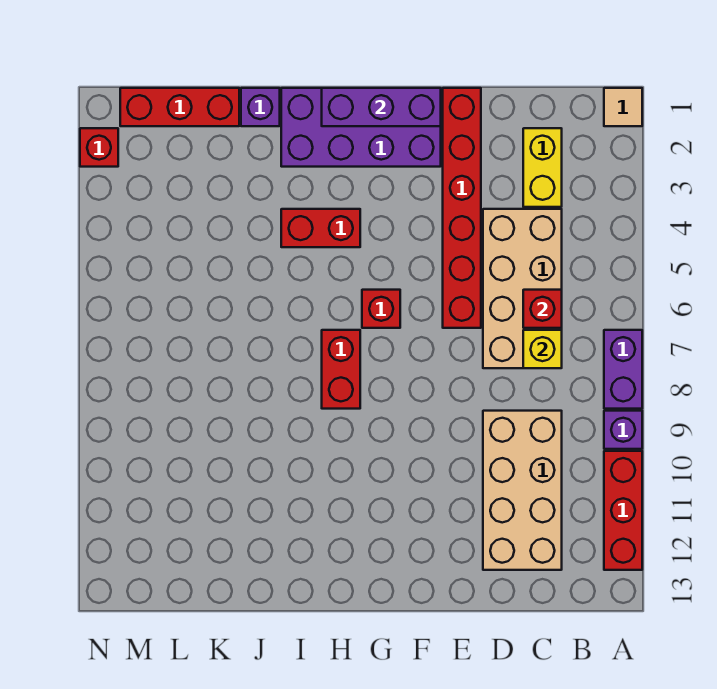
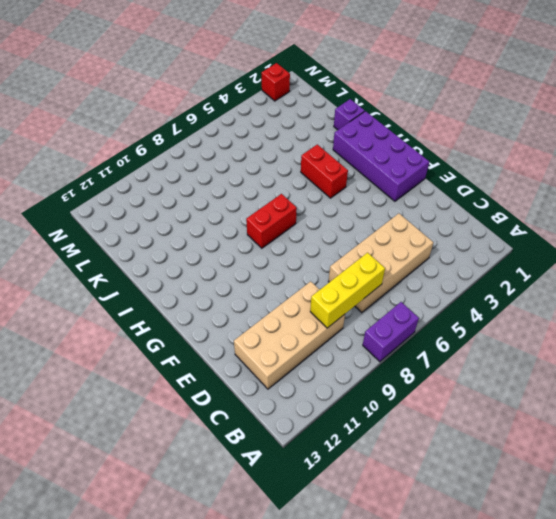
yellow brick C7:C9 level 2 -> yellow brick C7 level 2
none -> tan tile A1 level 1
none -> purple brick A9 level 1
none -> red brick A10:A12 level 1

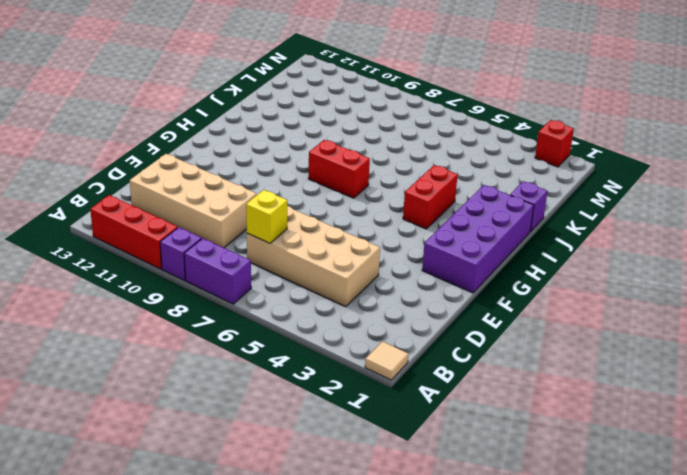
none -> yellow brick C2:C3 level 1
none -> red brick E1:E6 level 1
none -> red brick G6 level 1

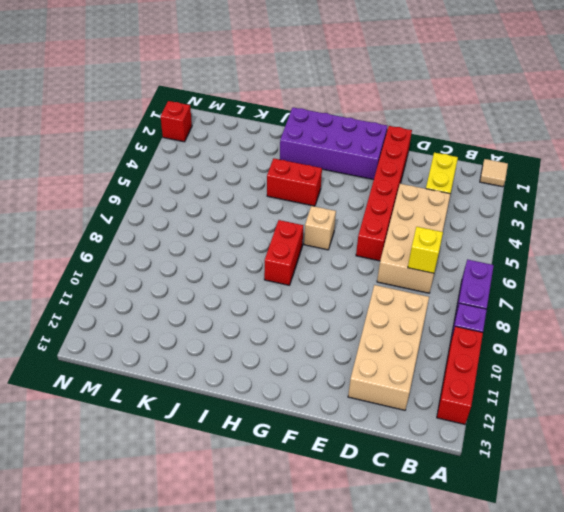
tan brick G6 level 1 -> red brick G6 level 1
none -> purple brick J1 level 1
none -> red brick K1:M1 level 1
none -> red brick C6 level 2

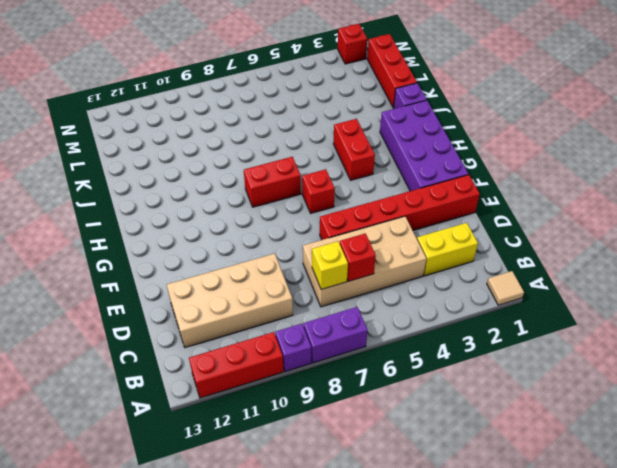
none -> purple brick F1:H1 level 2

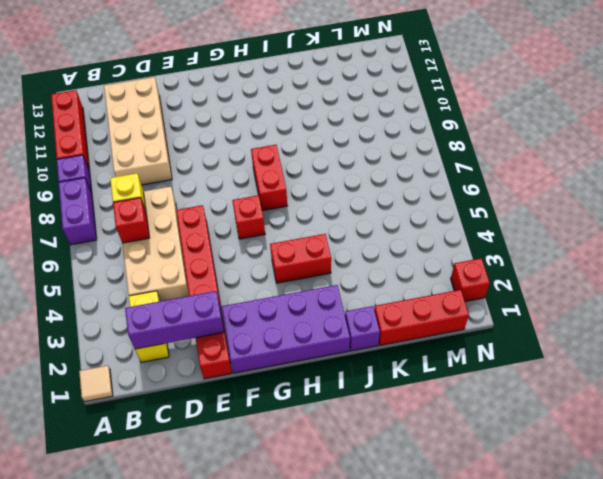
purple brick C2:E2 level 2 -> purple brick F1:H1 level 2

